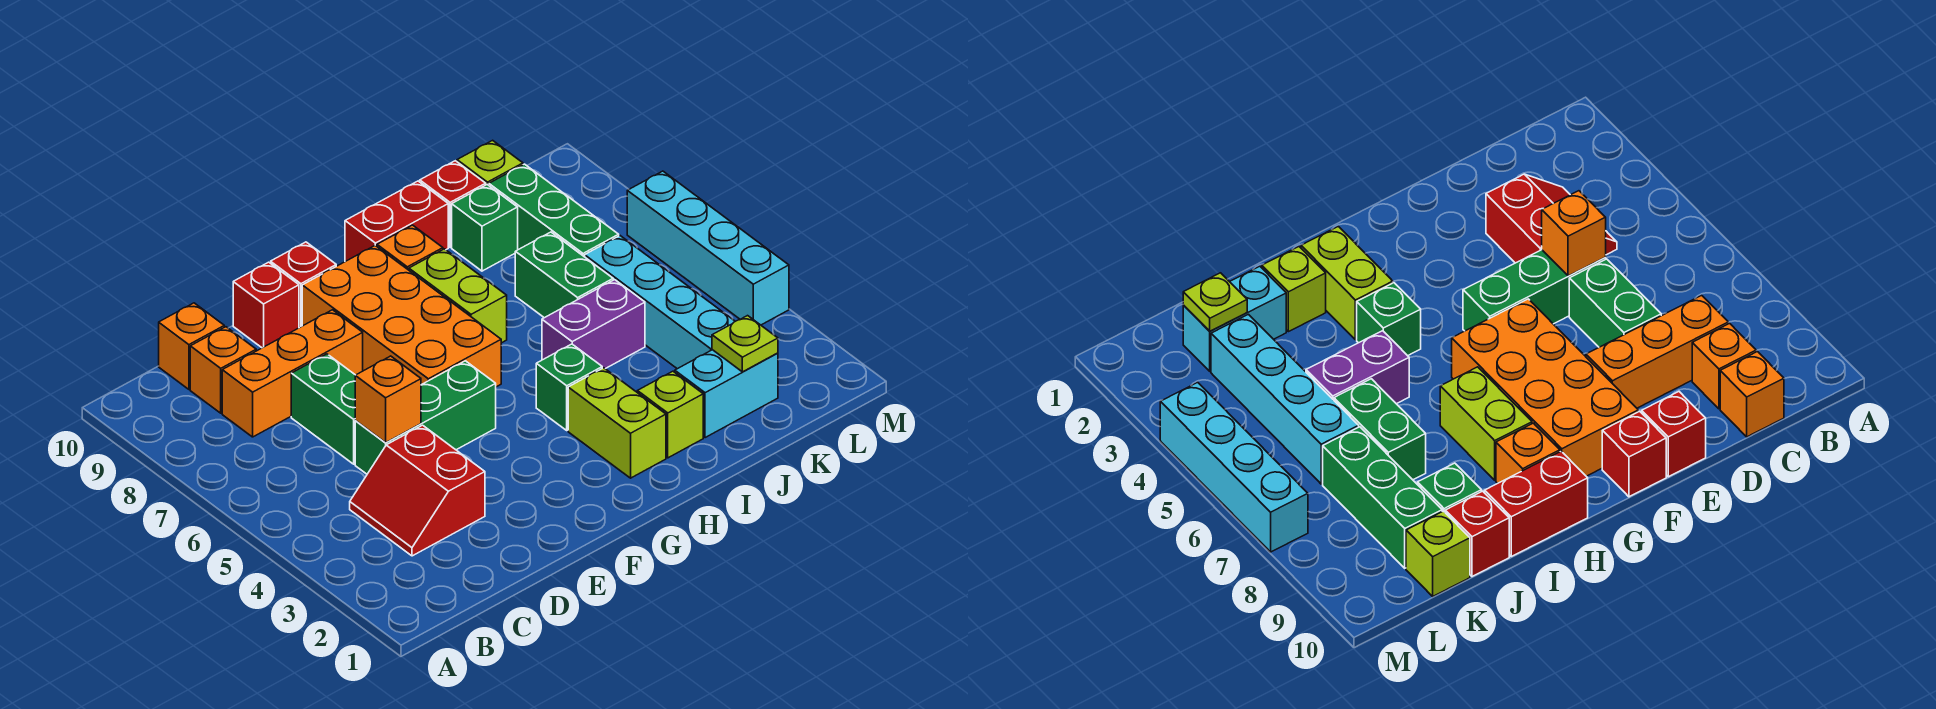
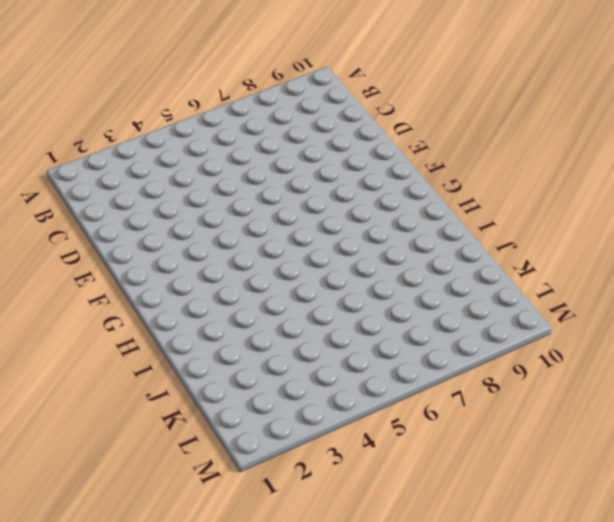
none -> red slope C3:D4 level 1 top D
none -> orange brick C8:E8 level 1
none -> orange brick C9 level 1

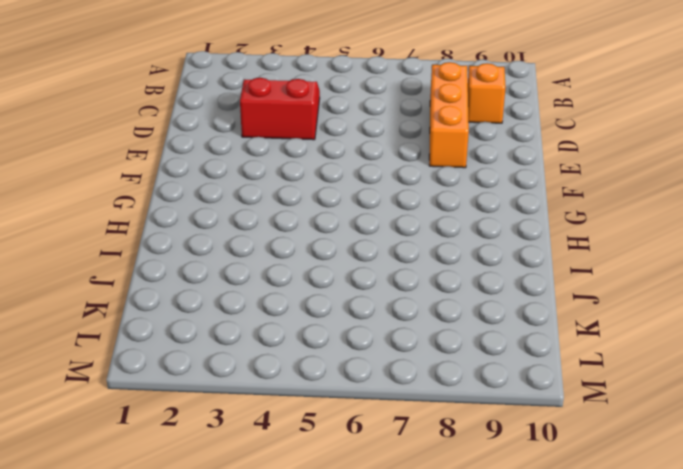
none -> orange brick C10 level 1
none -> green brick D5:F5 level 1
none -> green brick D6:D7 level 1

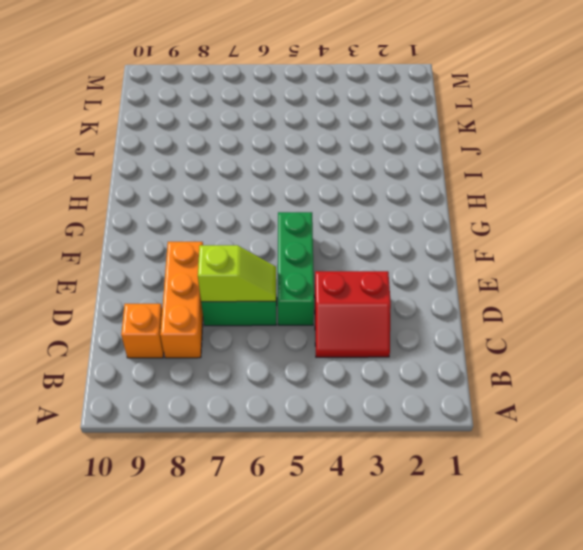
lime slope D6:D7 level 2 top 7 -> none
none -> orange brick C10 level 1
none -> red brick E10 level 1
none -> orange brick F6:G9 level 1

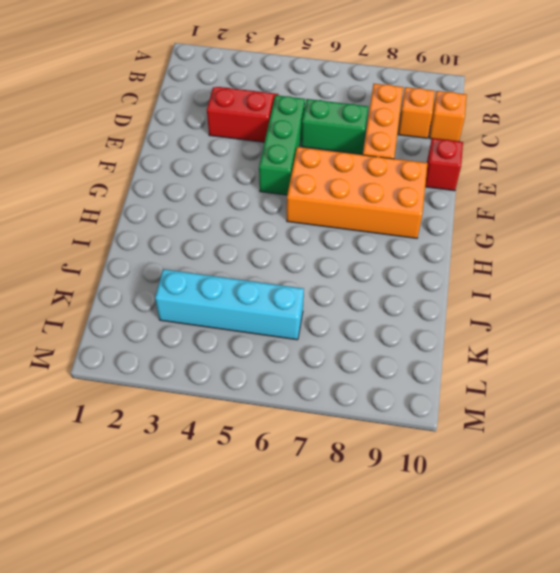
none -> red brick F10 level 1
none -> lime brick H2:H3 level 1
none -> green brick H4 level 1

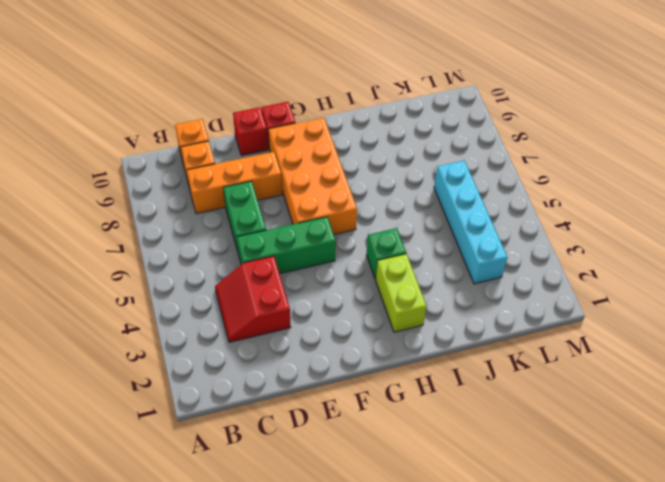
none -> lime brick H7:H8 level 1
none -> orange brick H9 level 1
none -> red brick H10:I10 level 1

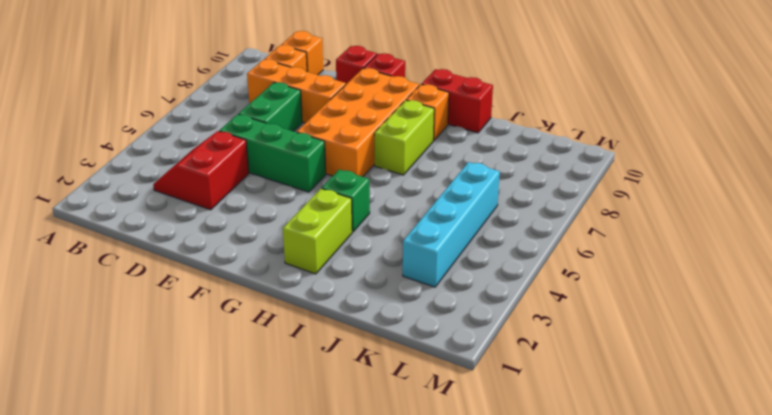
none -> lime brick I2 level 1
none -> purple brick I5:J5 level 1
none -> cyan brick J2:K2 level 1

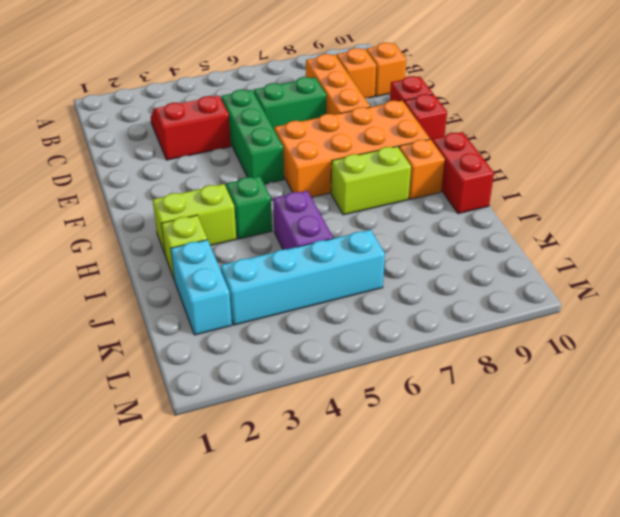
none -> green brick J6:J7 level 1
none -> green brick J9 level 1
none -> red brick J10 level 1

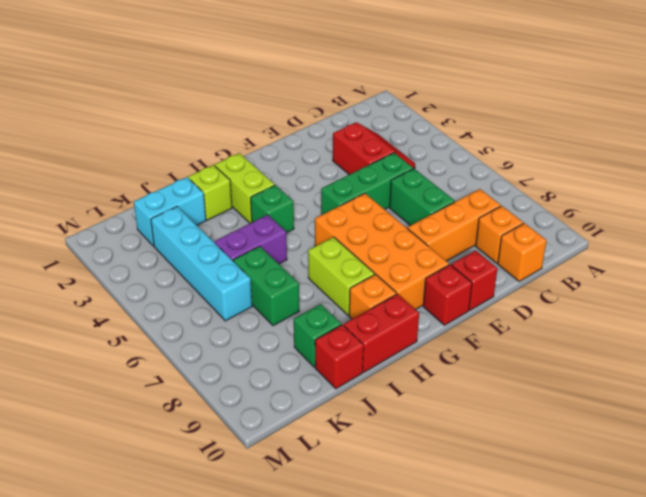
none -> green brick K7:K9 level 1
none -> lime brick K10 level 1
none -> cyan brick M4:M7 level 1

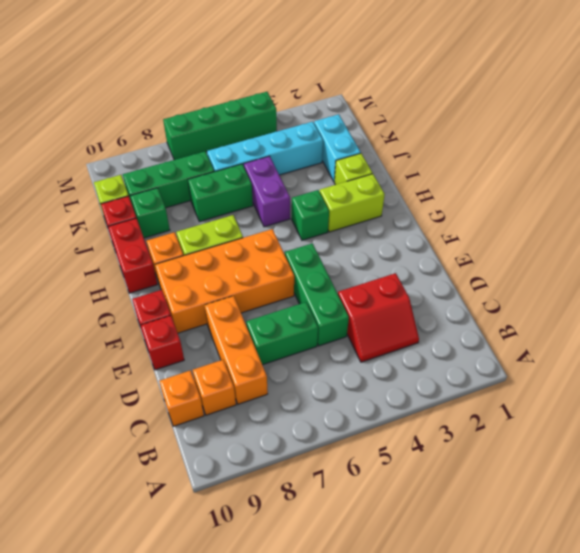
green brick M4:M7 level 1 -> cyan brick M4:M7 level 1
none -> orange brick D5 level 2
none -> lime plate K2 level 2

